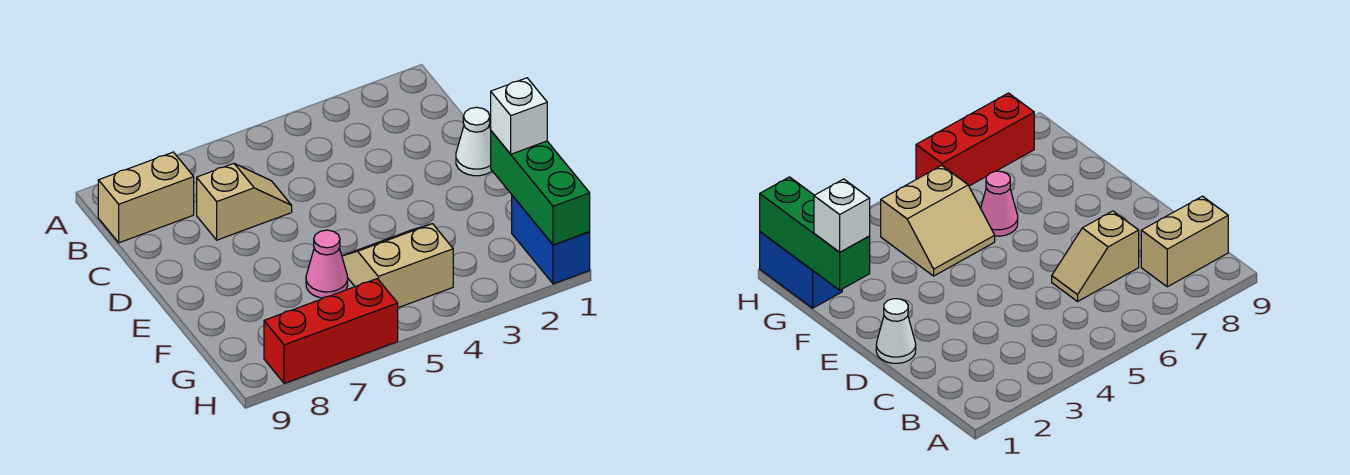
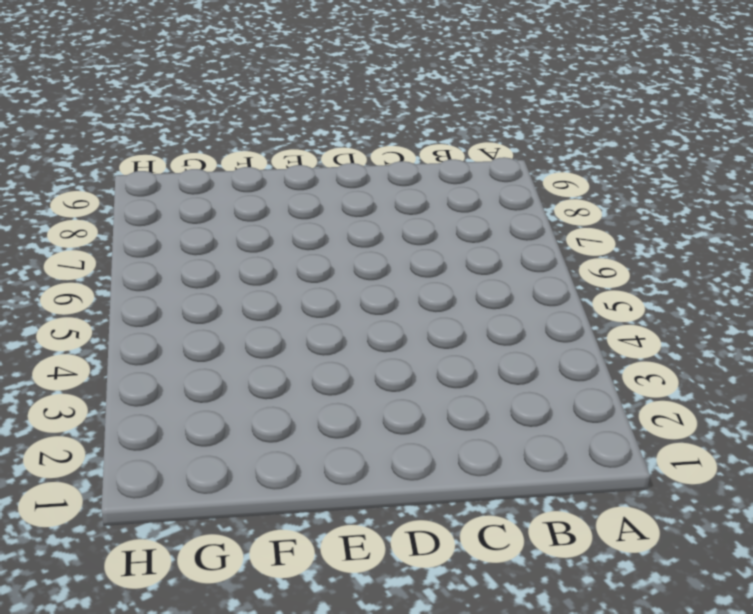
none -> tan brick B8:B9 level 1
none -> tan slope C6:C7 level 1 top 7

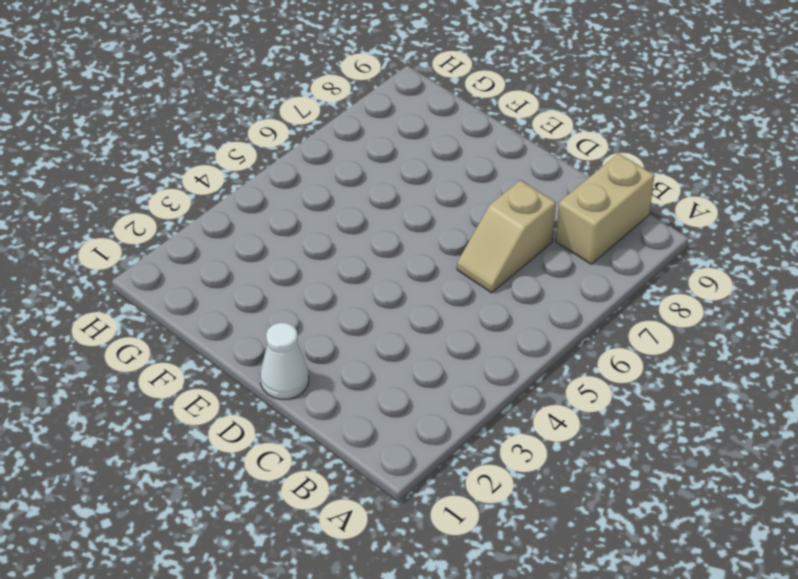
none -> tan slope F4:G5 level 1 top G
none -> pink cone F6 level 1

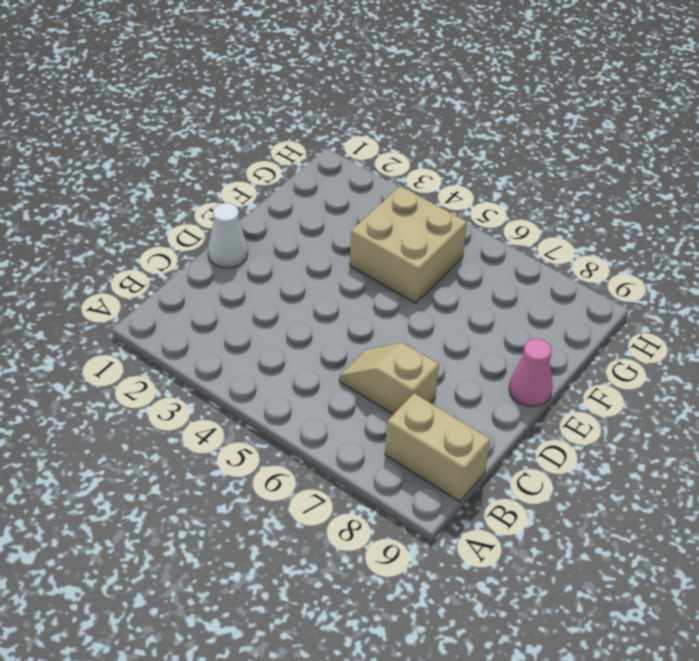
pink cone E9 level 1 -> pink cone F6 level 1
tan brick F4:G5 level 1 -> tan slope F4:G5 level 1 top G
none -> blue brick G1:H1 level 1
none -> red brick H6:H8 level 1

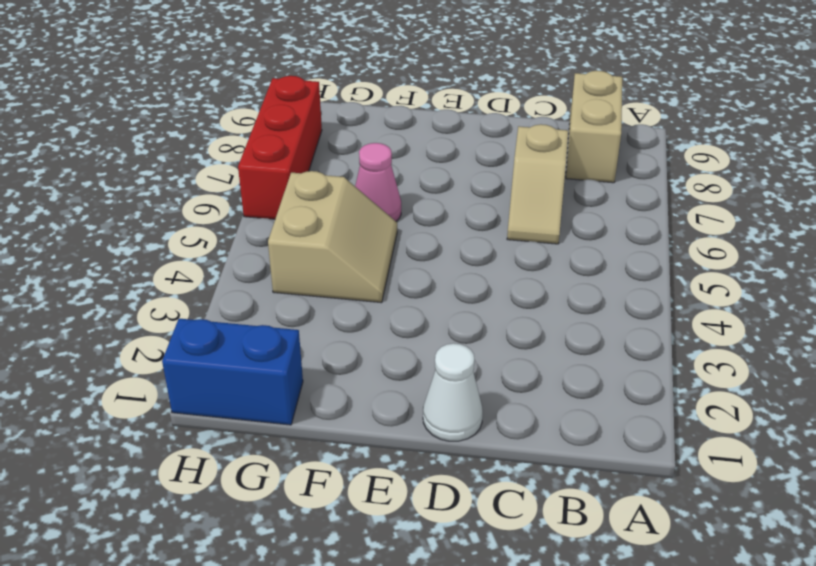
none -> green brick F1:H1 level 2
none -> white brick F1 level 3

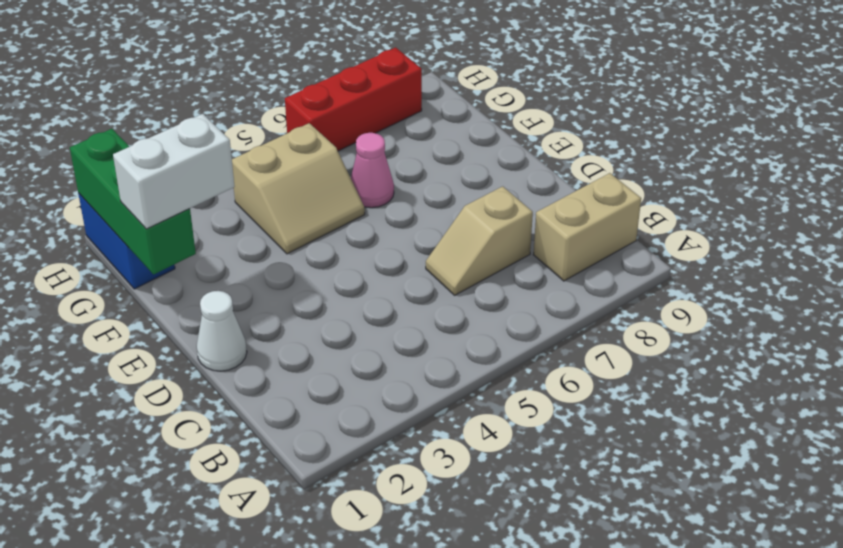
white brick F1:F2 level 3 -> white brick F1 level 3

